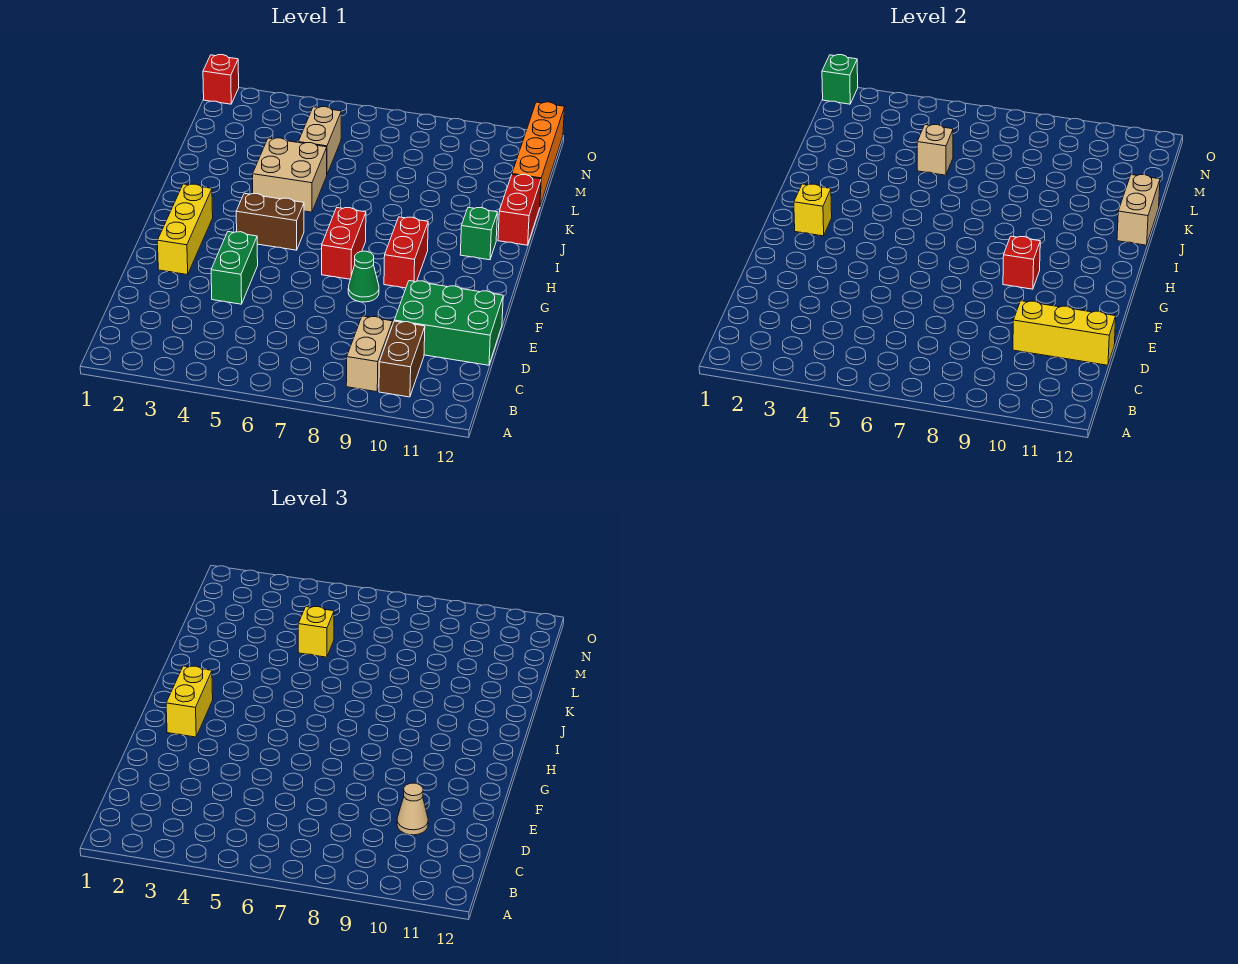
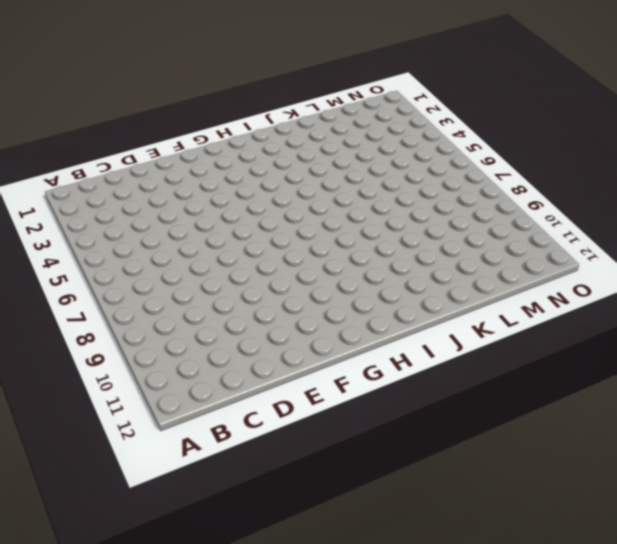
none -> tan brick B9:C9 level 1
none -> brown brick B10:C10 level 1
none -> green brick D10:E12 level 1

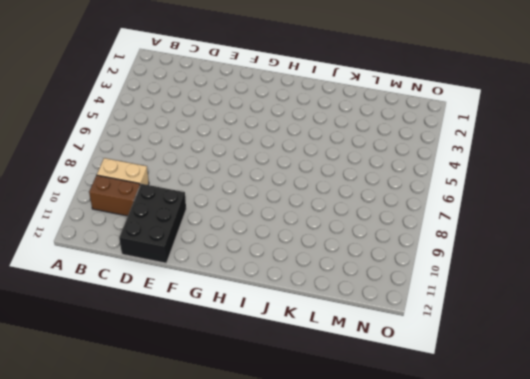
black brick D10:E12 level 1 -> green brick D10:E12 level 1
none -> green brick E4:F4 level 1
none -> yellow brick F2:H2 level 1
none -> green cone F8 level 1

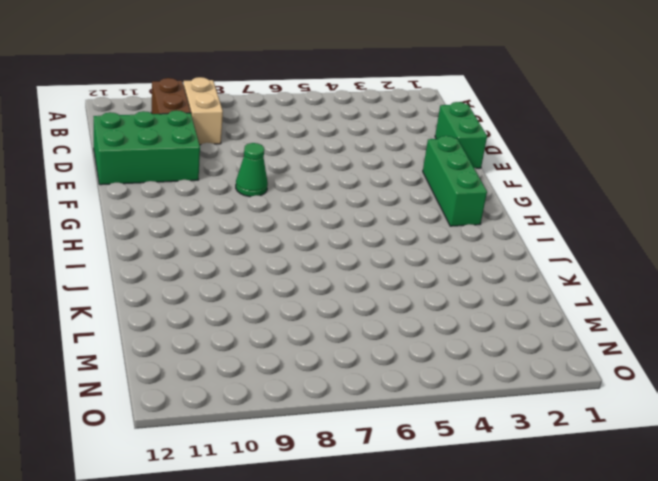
green brick D1:E1 level 1 -> green brick E4:F4 level 1
green brick F2:H2 level 1 -> yellow brick F2:H2 level 1
none -> red brick G7:H7 level 1
none -> red brick G9:H9 level 1
none -> brown brick H4:H5 level 1

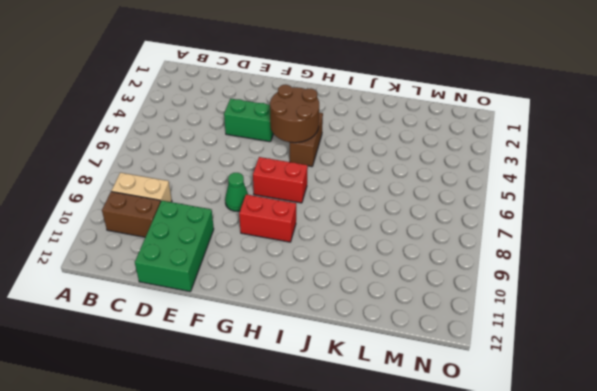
brown round brick G4:H5 level 2 -> none
none -> yellow brick F2:H2 level 1
none -> green brick I11 level 1
none -> tan brick J4:K5 level 1

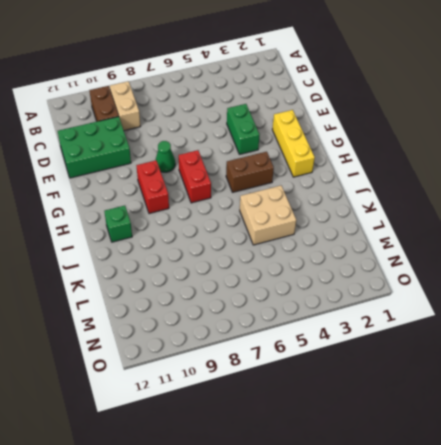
none -> red brick J12:K12 level 1
none -> tan brick L5:M5 level 1
none -> orange brick L12:O12 level 1

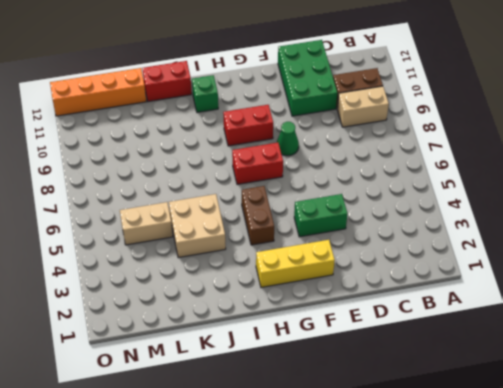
none -> red brick O1 level 1
none -> yellow brick D10:D12 level 2
none -> red brick G9 level 2

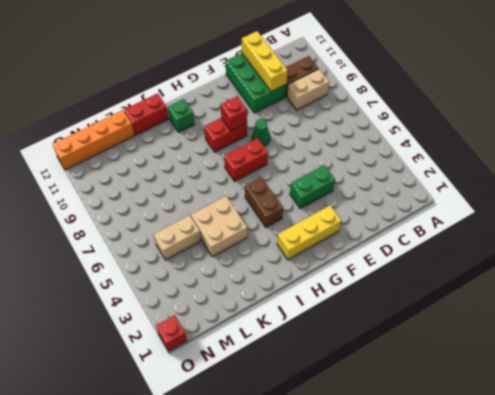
none -> yellow brick H2 level 2
none -> tan brick J12:K12 level 2
none -> tan brick L5 level 2

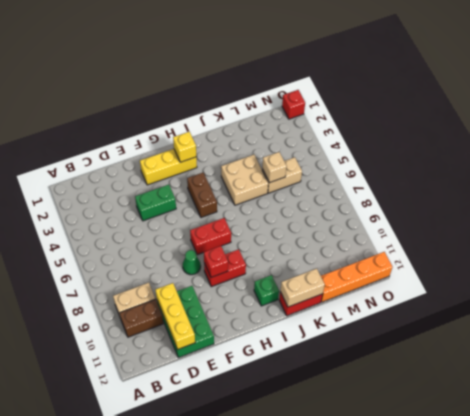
none -> green brick O1 level 2
none -> tan cone D10 level 3
none -> yellow brick G2:H2 level 3

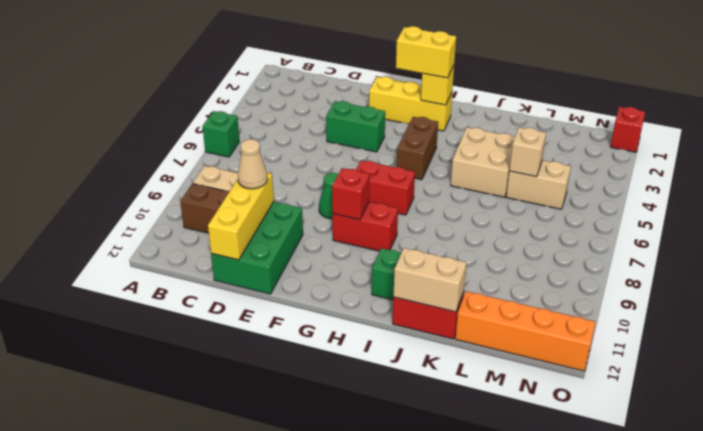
green brick A6 level 1 -> green brick O1 level 2
none -> yellow brick L5 level 3

